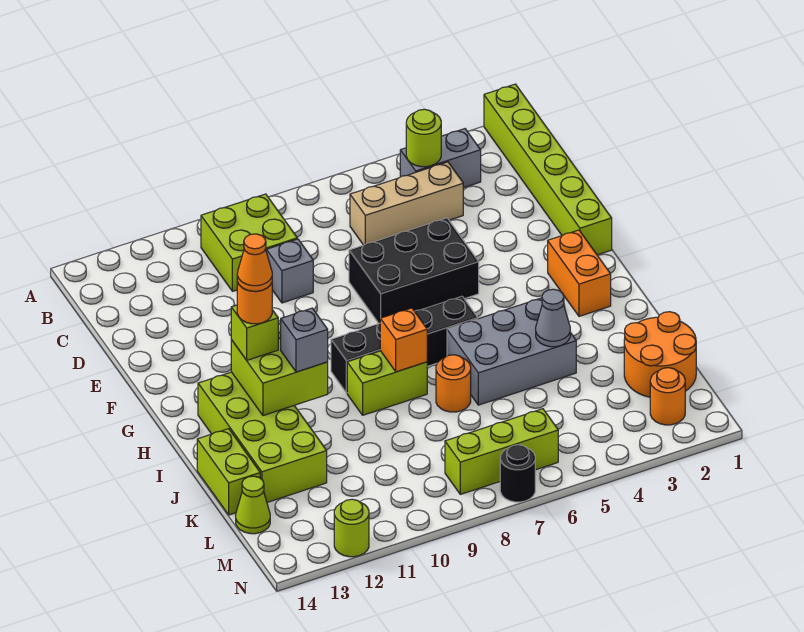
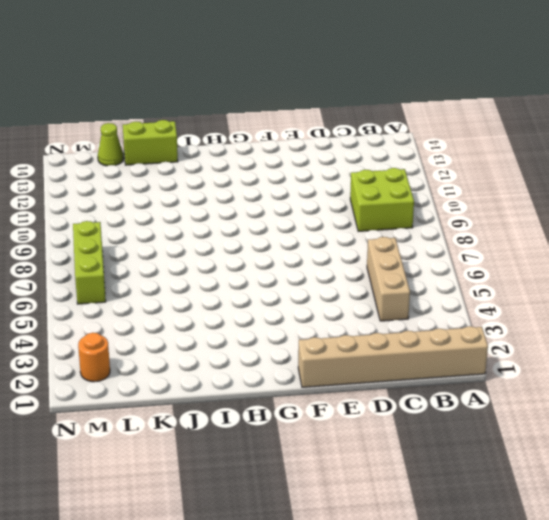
tan brick A1:F1 level 1 -> lime brick A1:F1 level 1
none -> grey brick B3:B4 level 1
none -> grey brick D9 level 1
none -> black brick E5:F7 level 1

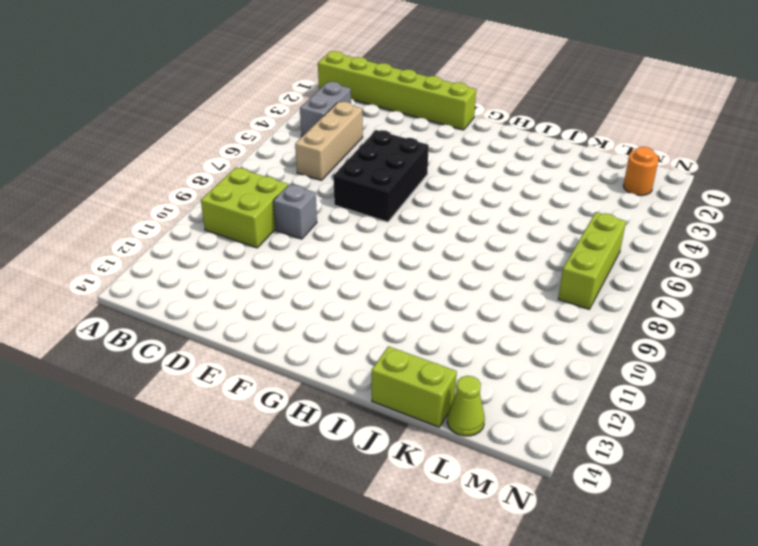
none -> orange brick G2:H2 level 1
none -> black brick H6:H9 level 1
none -> lime brick H12:K13 level 1

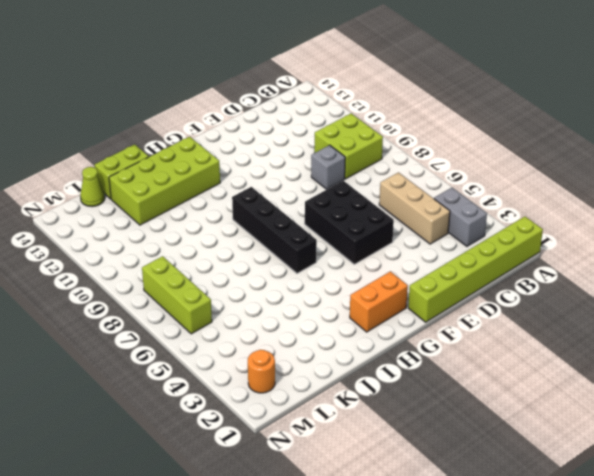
none -> grey brick I4:J6 level 1
none -> lime brick I8:I9 level 1
none -> orange round brick J7 level 1

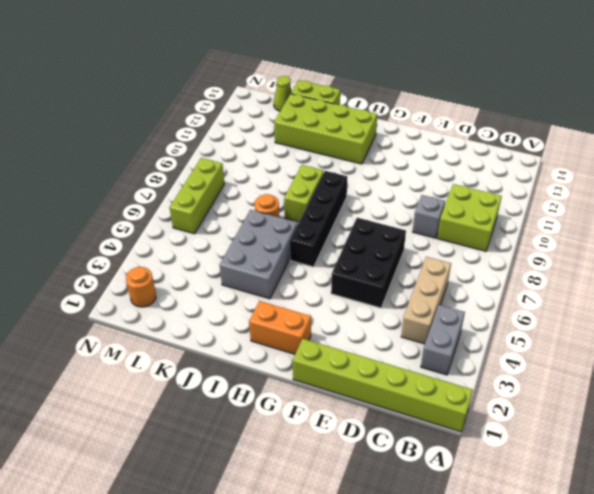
none -> orange round brick K1:L2 level 1
none -> black round brick N7 level 1
none -> lime round brick N12 level 1

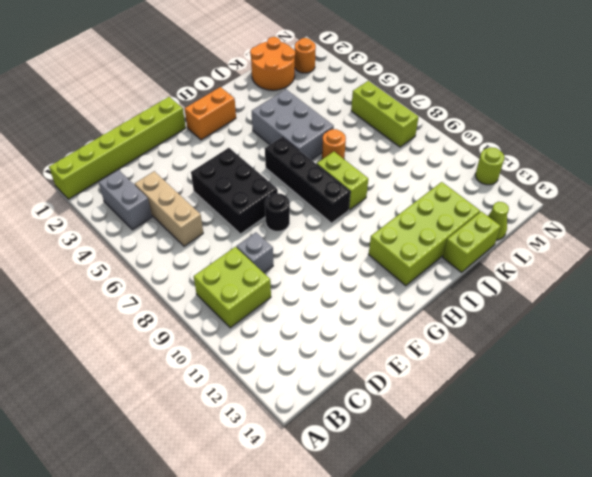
black round brick F8 level 1 -> black round brick N7 level 1
none -> lime round brick B4 level 2
none -> lime brick H11:I12 level 2
none -> orange brick I8 level 2

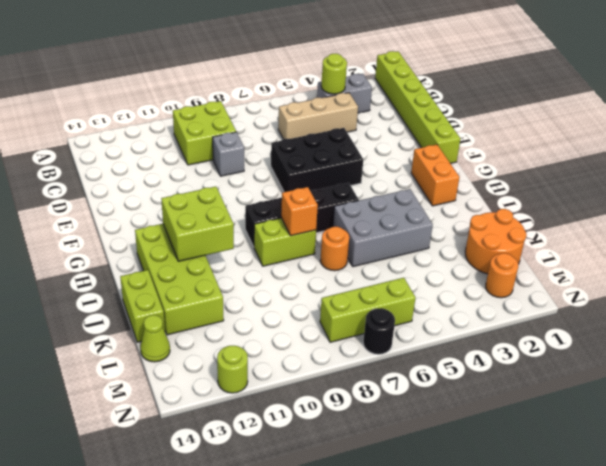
none -> grey cone J4 level 2
none -> lime brick H12 level 3
none -> grey brick I11 level 3

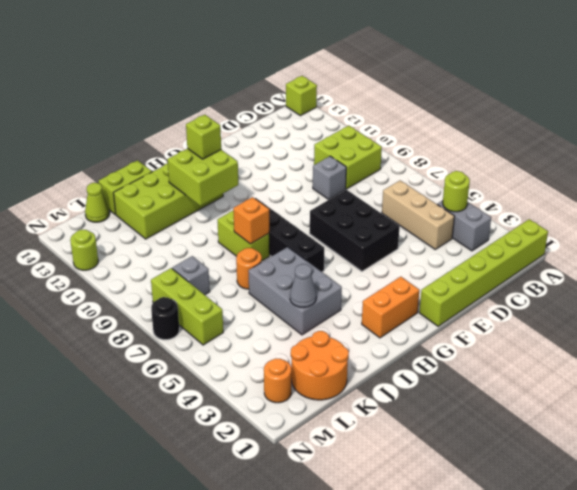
lime brick A14 level 1 -> none
grey brick L8 level 1 -> grey brick I11 level 3
none -> orange round brick H12 level 4
none -> orange cone H12 level 5

